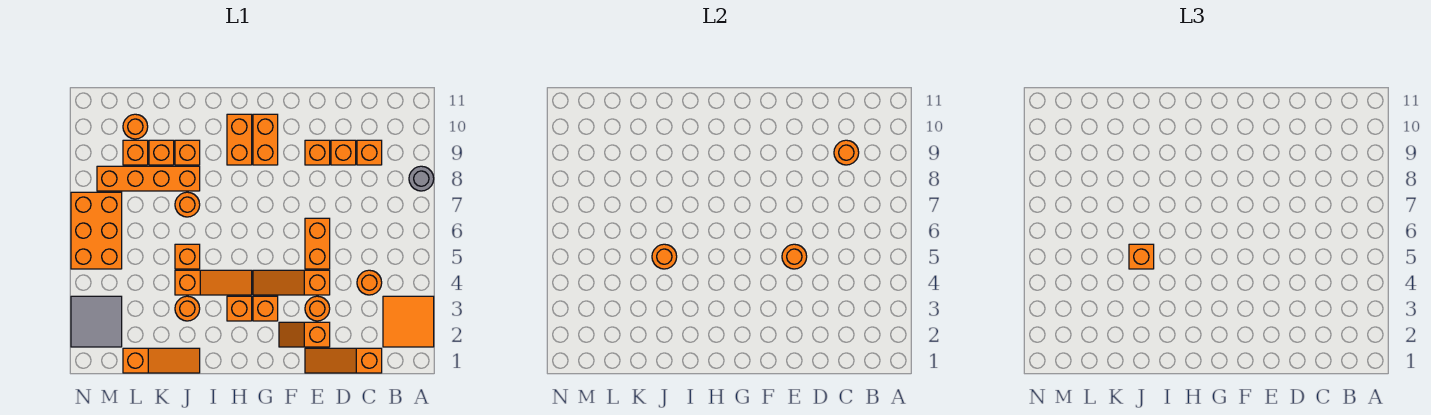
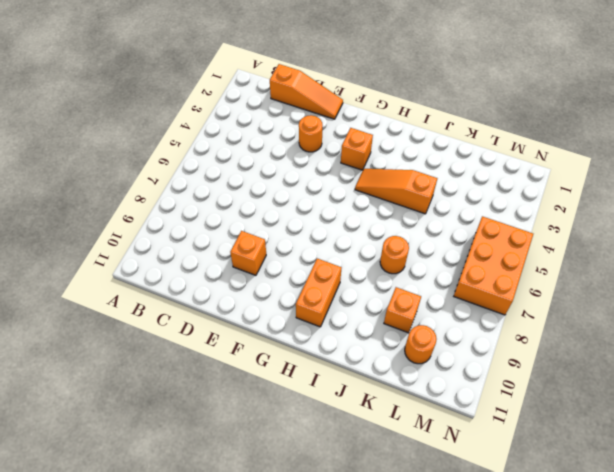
none -> orange tile A2:B3 level 1
none -> grey round brick A8 level 1
none -> orange round brick C4 level 1
none -> orange brick C9 level 1

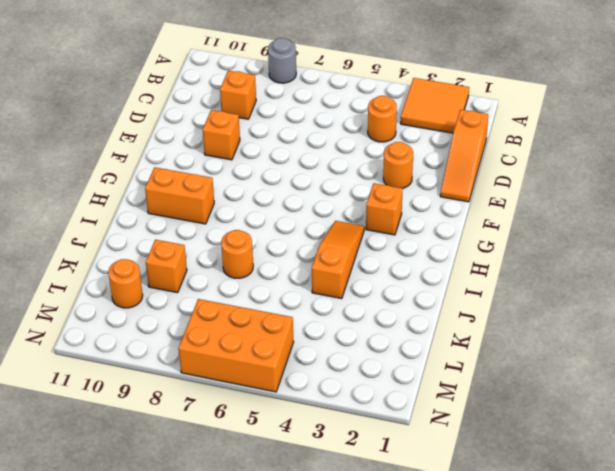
none -> orange brick D9 level 1
none -> orange slope E2:F2 level 1 top E
none -> orange slope E4:G4 level 1 top E
none -> orange brick E5:E6 level 1

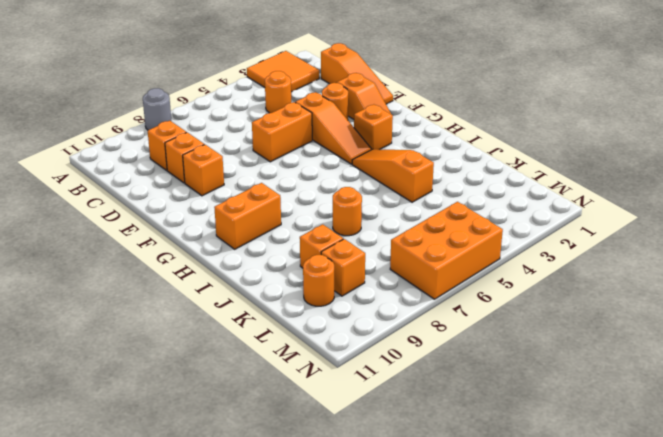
none -> orange brick G9:G10 level 1
none -> orange brick H3 level 1
none -> orange slope J1:L1 level 1 top L
none -> orange round brick J3 level 1

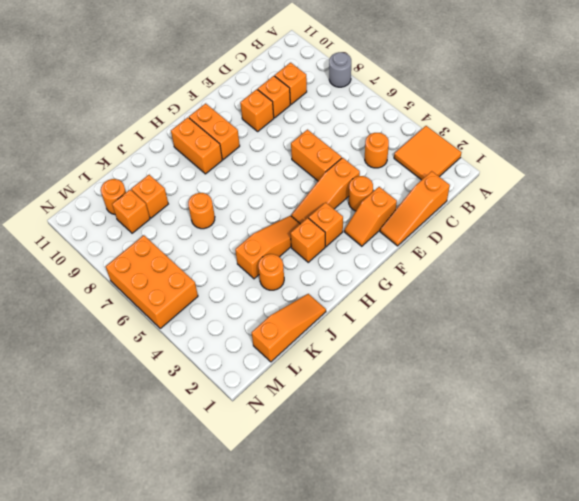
none -> orange brick J5 level 1
none -> orange brick J8:M8 level 1
none -> orange brick J9 level 1
none -> grey tile M2:N3 level 1

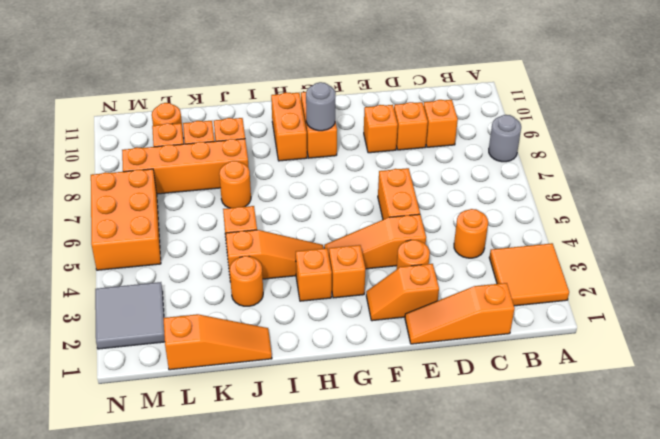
grey round brick G9 level 2 -> none
none -> orange round brick C9 level 2
none -> orange round brick E5 level 2
none -> orange round brick J5 level 2
none -> orange brick J5 level 3

